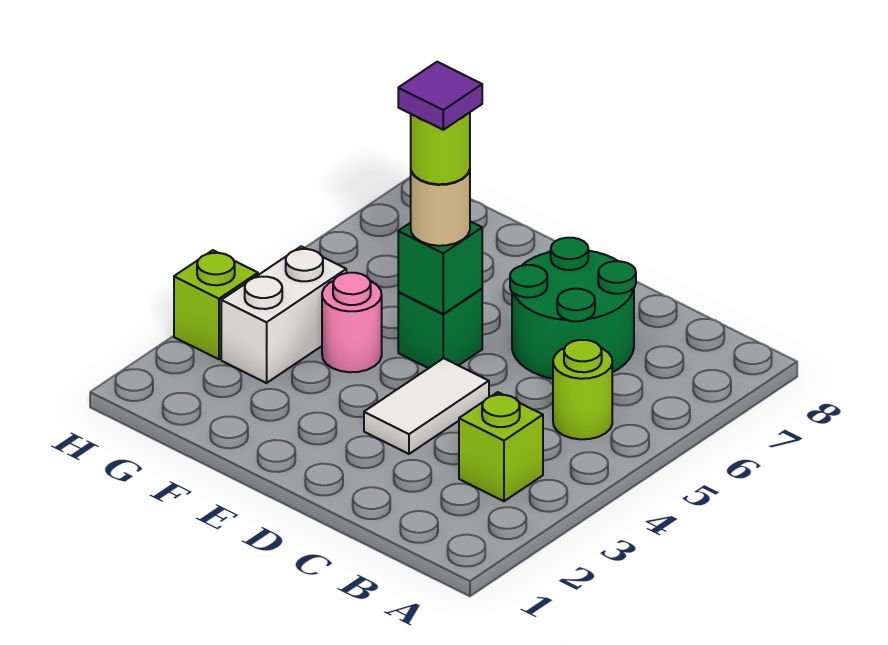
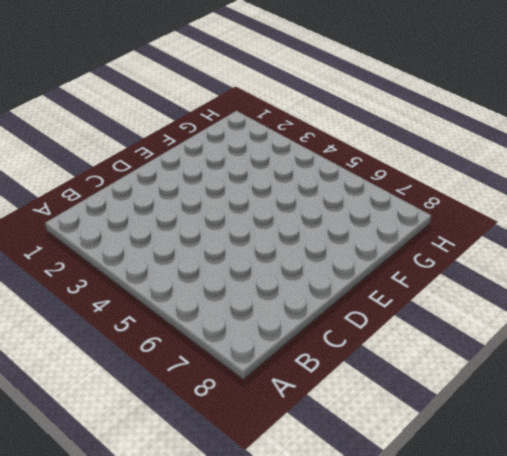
none -> lime brick B3 level 1
none -> lime round brick B5 level 1
none -> green round brick C6:D7 level 1

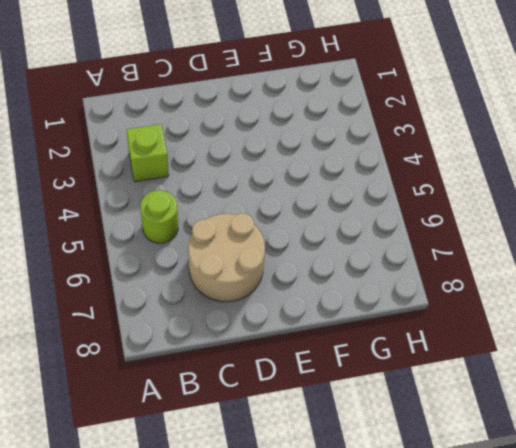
tan round brick C6:D7 level 1 -> green round brick C6:D7 level 1
none -> white tile D3:D4 level 1
none -> green brick E5 level 1
none -> pink round brick F4 level 1

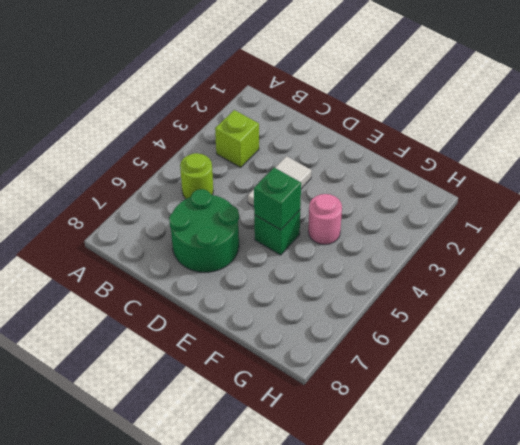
none -> white brick G3:G4 level 1
none -> lime brick H3 level 1
none -> tan round brick E5 level 3

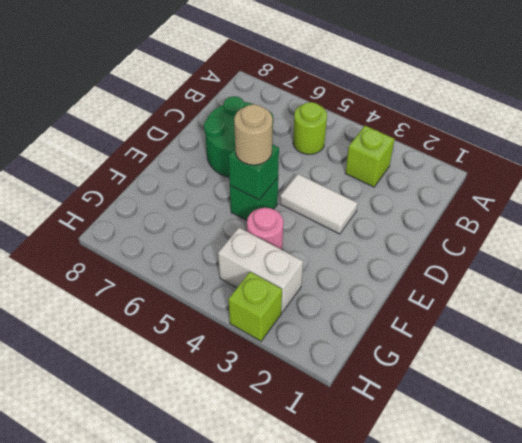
none -> lime round brick E5 level 4
none -> purple tile E5 level 5

